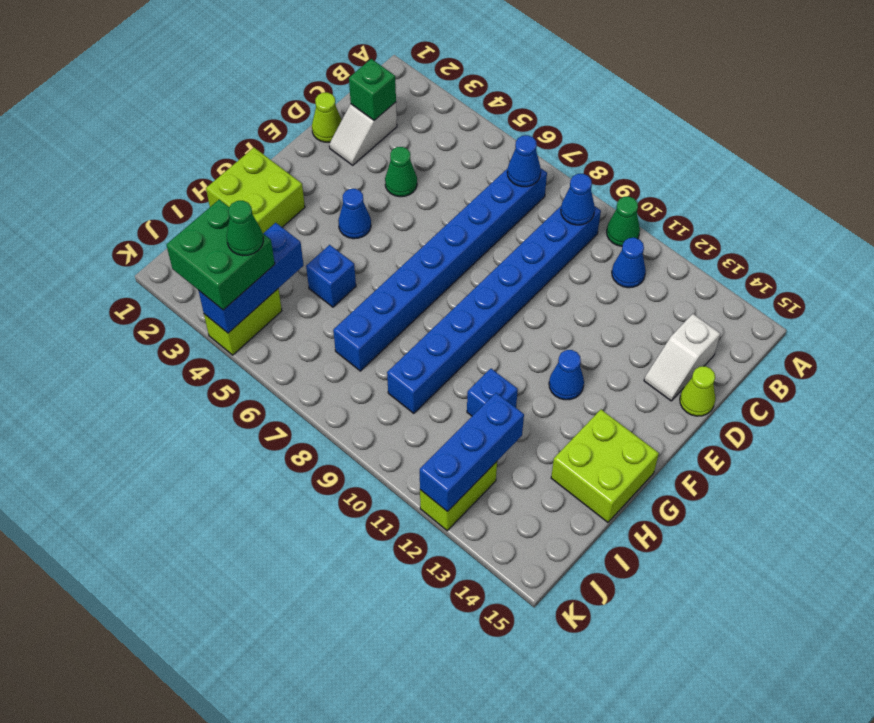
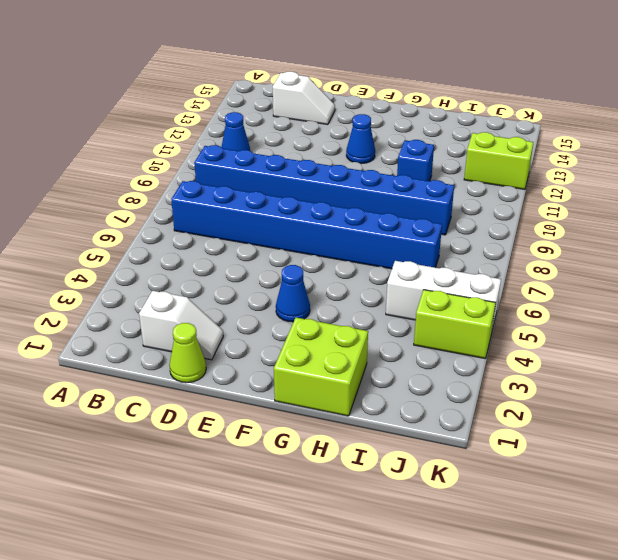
white brick I5:K5 level 1 -> none
none -> green cone A10 level 1
none -> green cone D4 level 1
none -> lime cone D15 level 1

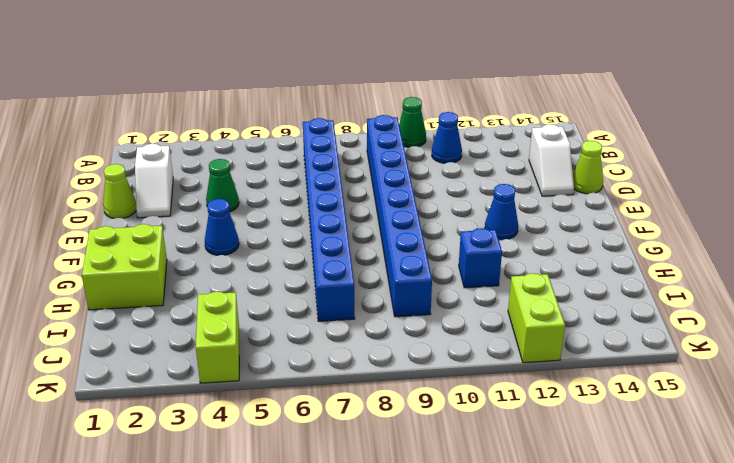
none -> lime brick G14:H15 level 1
none -> blue brick H5 level 1
none -> blue cone B7 level 2

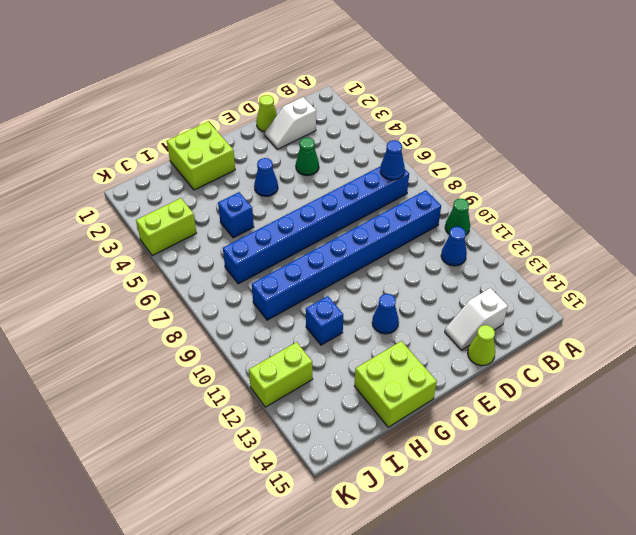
none -> blue cone B9 level 2
none -> green brick C2 level 2
none -> blue brick I4:K4 level 2

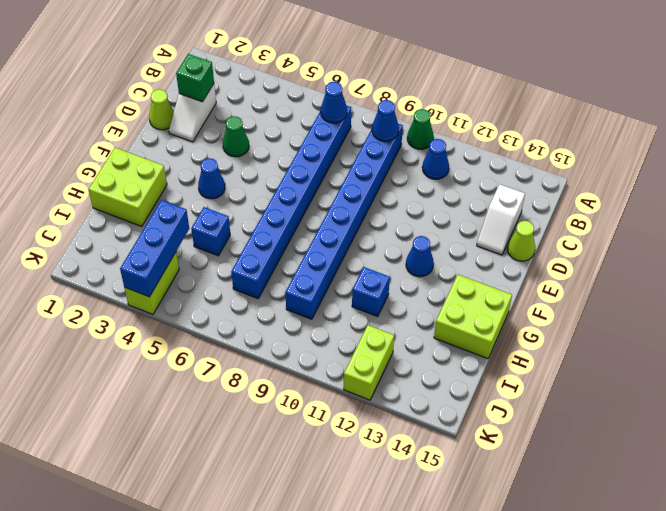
none -> blue brick I12:K12 level 2
none -> green brick J3:K4 level 3
none -> green cone J4 level 4

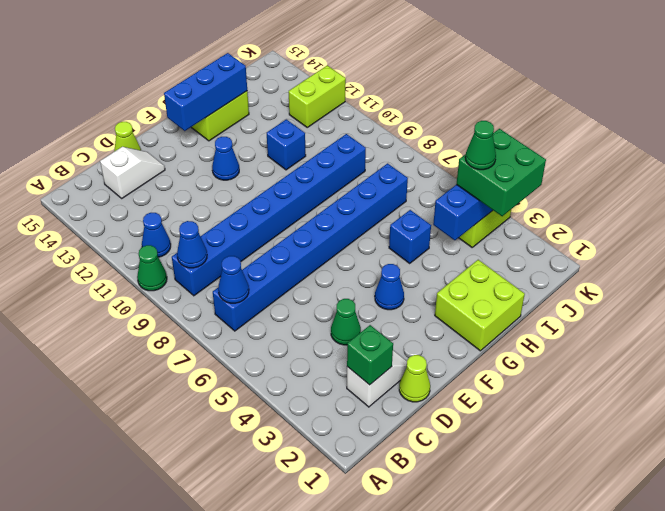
blue brick F14:H14 level 2 -> blue brick I12:K12 level 2

